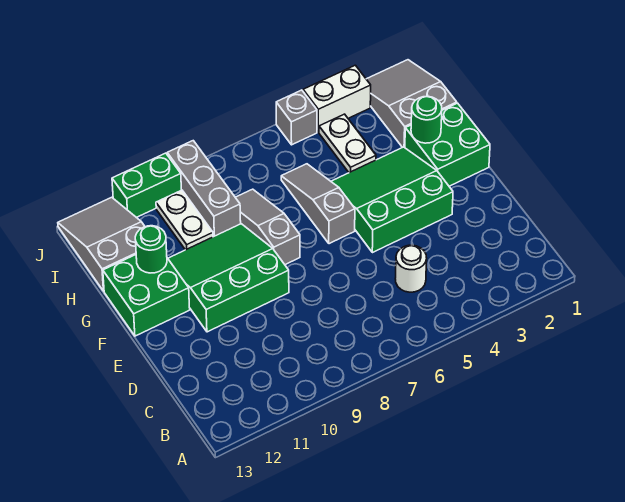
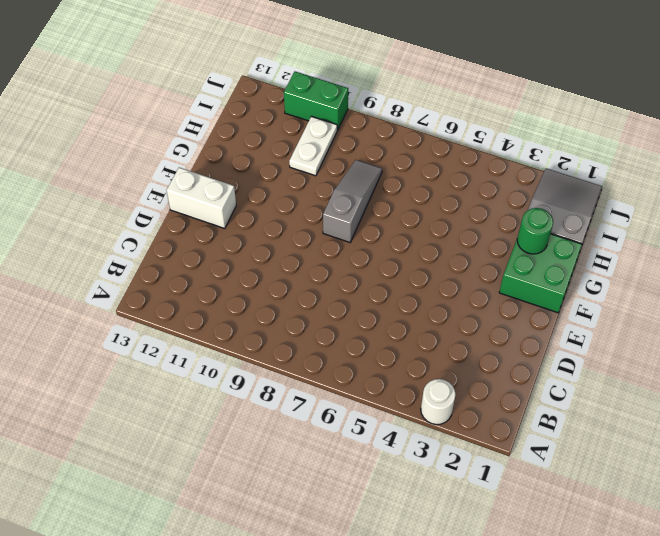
white round brick A3 level 1 -> white round brick C5 level 1
white brick E12:E13 level 1 -> white brick J3:J4 level 1
none -> green slope E3:G5 level 1 top E
none -> green slope E9:G11 level 1 top E
none -> grey slope F6:H6 level 1 top F

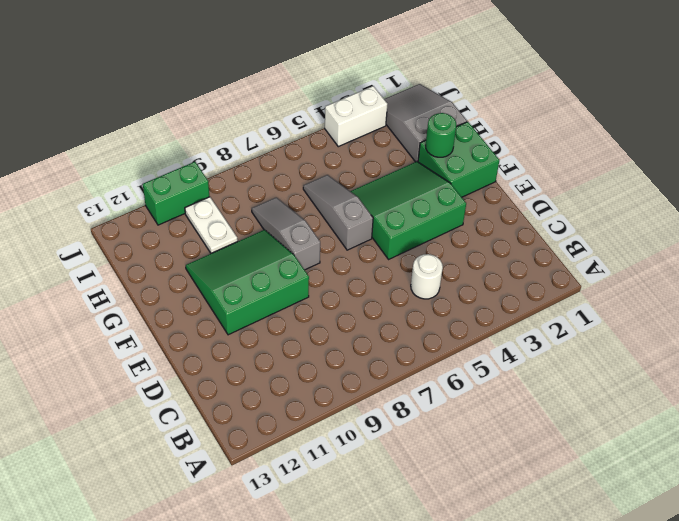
none -> green brick F12:G13 level 1
none -> white plate H4:I4 level 1
none -> grey brick H9:J9 level 1

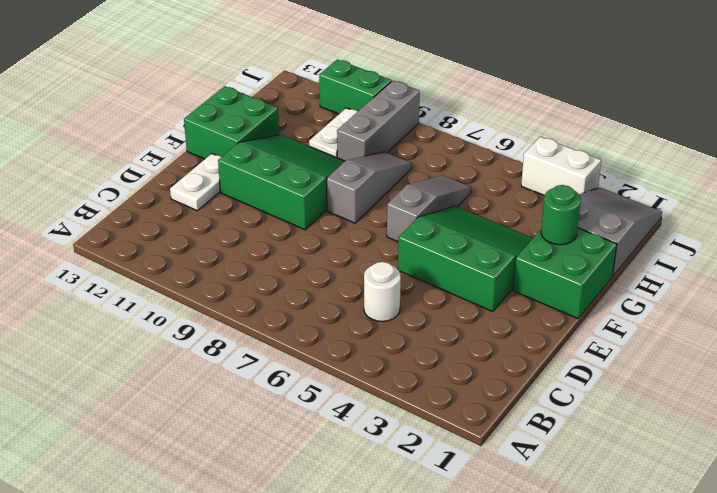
white plate D12:E12 level 1 -> white plate H4:I4 level 1
none -> grey slope H12:J13 level 1 top H
none -> grey brick J5 level 1
none -> green round brick G12 level 2

